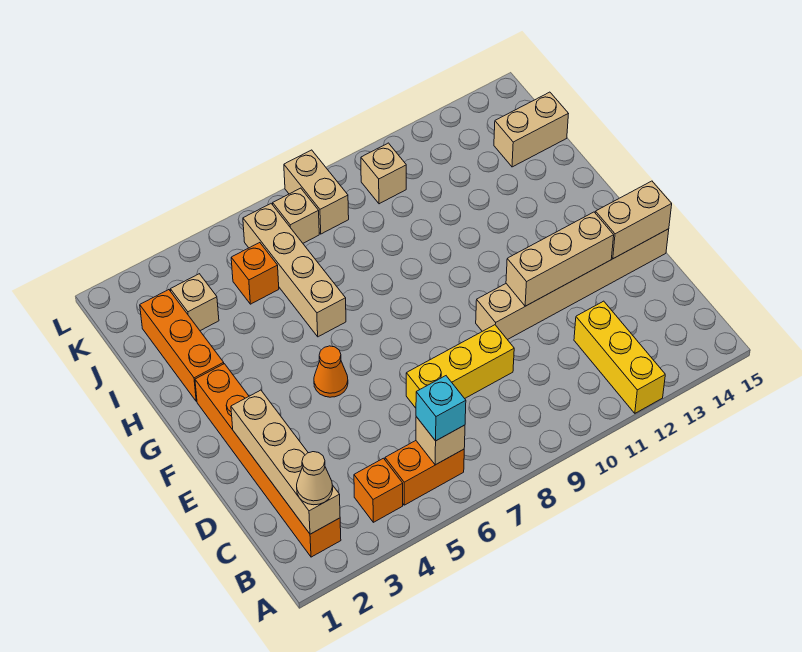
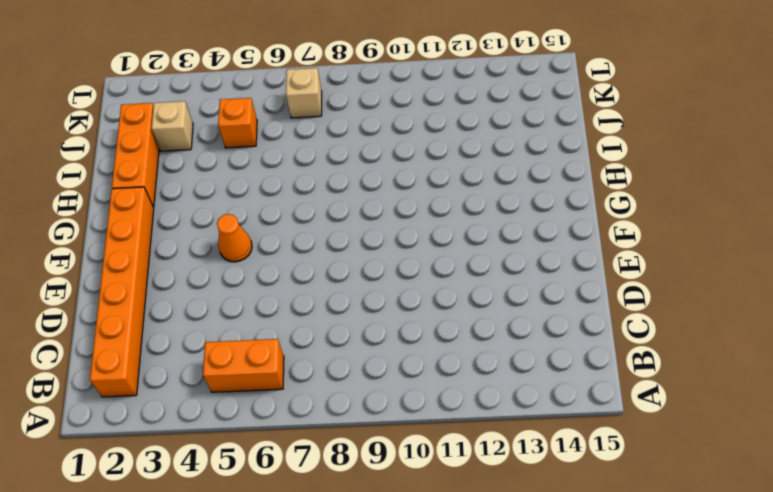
none -> yellow brick A12:C12 level 1
none -> orange brick B4 level 1
none -> yellow brick D7:D9 level 1

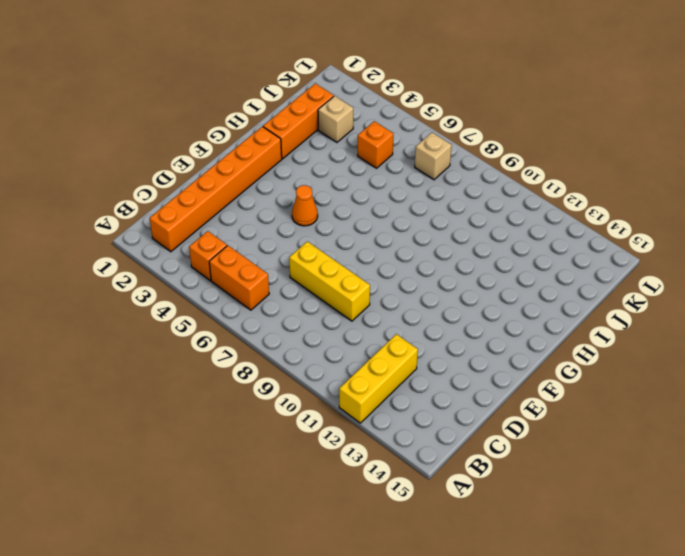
none -> tan brick E10:E15 level 1
none -> tan brick H6:K6 level 1
none -> tan brick J14:J15 level 1

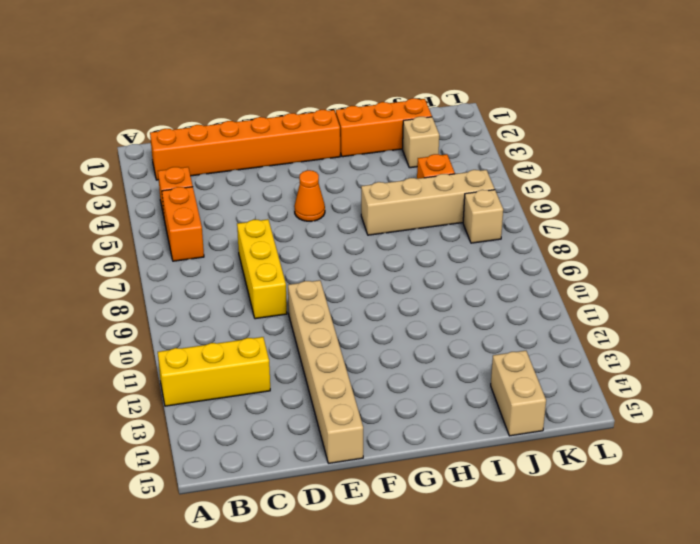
none -> tan brick K8:L8 level 1
none -> tan brick K10 level 1
none -> tan brick B2:E2 level 2

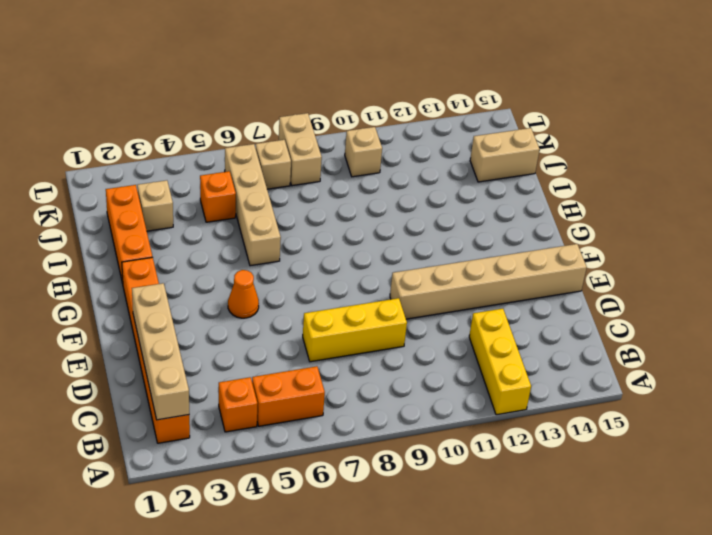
none -> tan brick B6 level 2
none -> tan brick E11:E13 level 2
none -> tan brick E14:E15 level 2

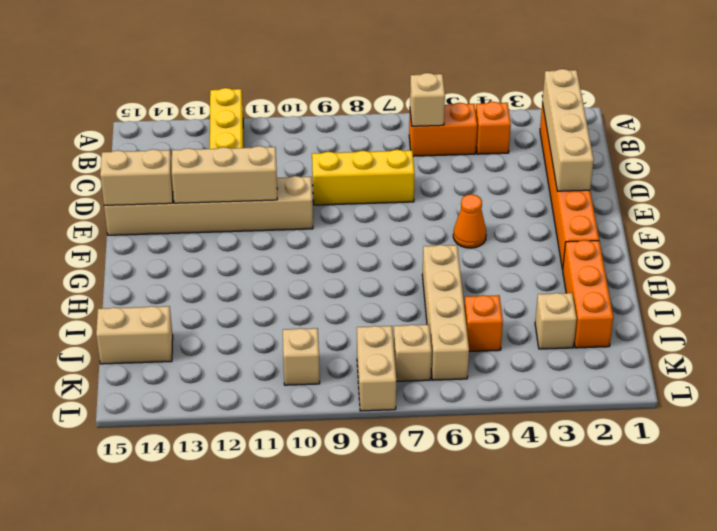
none -> tan cone B2 level 3
none -> cyan brick B6 level 3

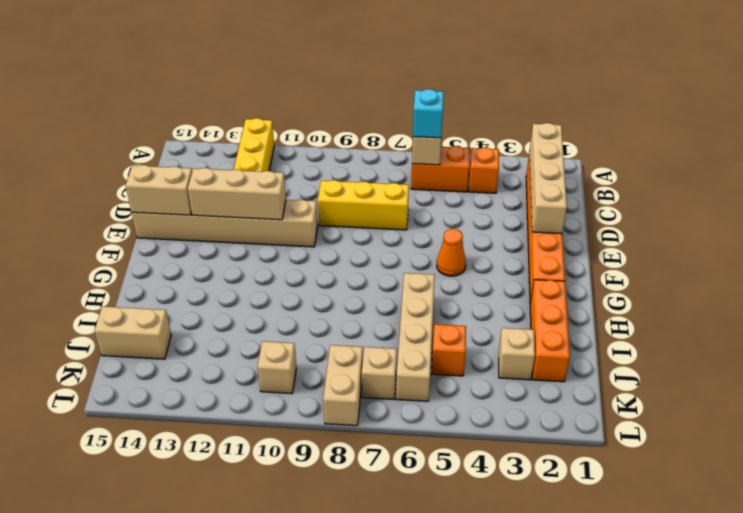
none -> tan cone B2 level 3

